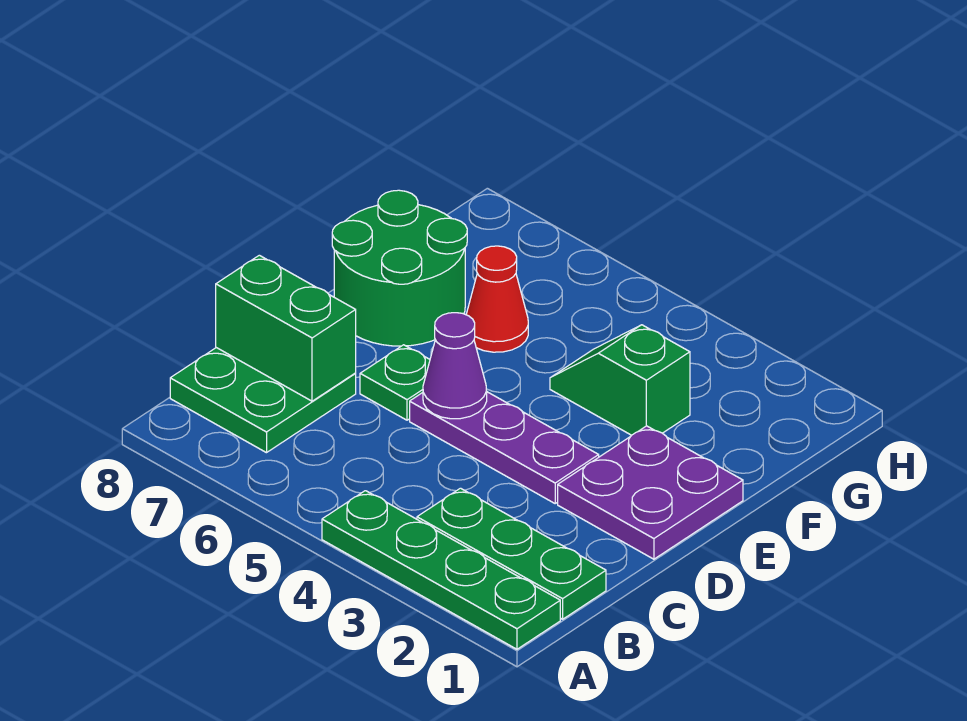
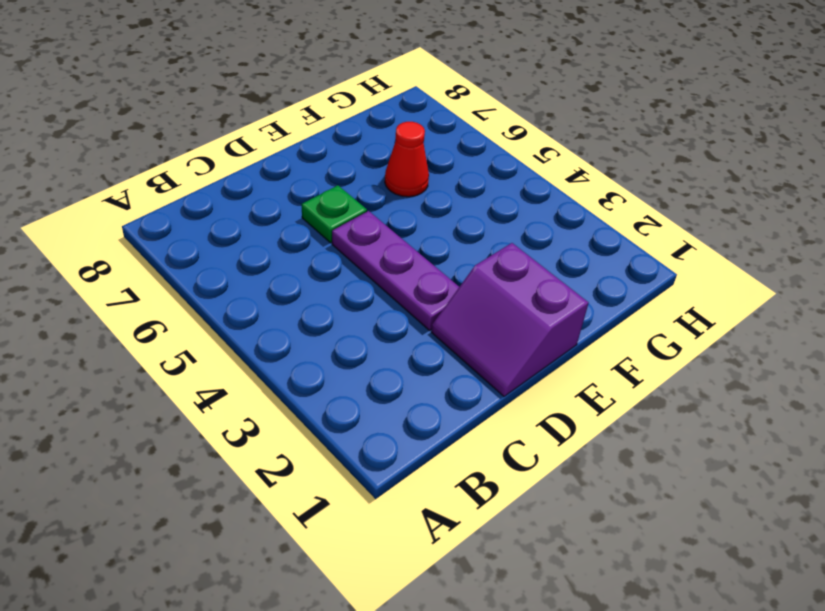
purple slope D1:E2 level 1 top E -> purple plate D1:E2 level 1
none -> green plate A1:A4 level 1
none -> green plate B1:B3 level 1

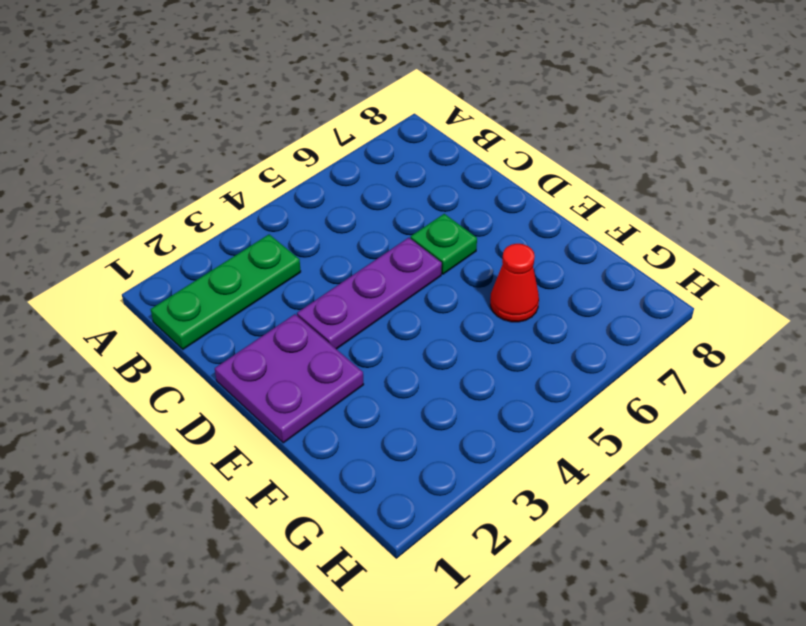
none -> green plate A1:A4 level 1
none -> green plate B7:C8 level 1

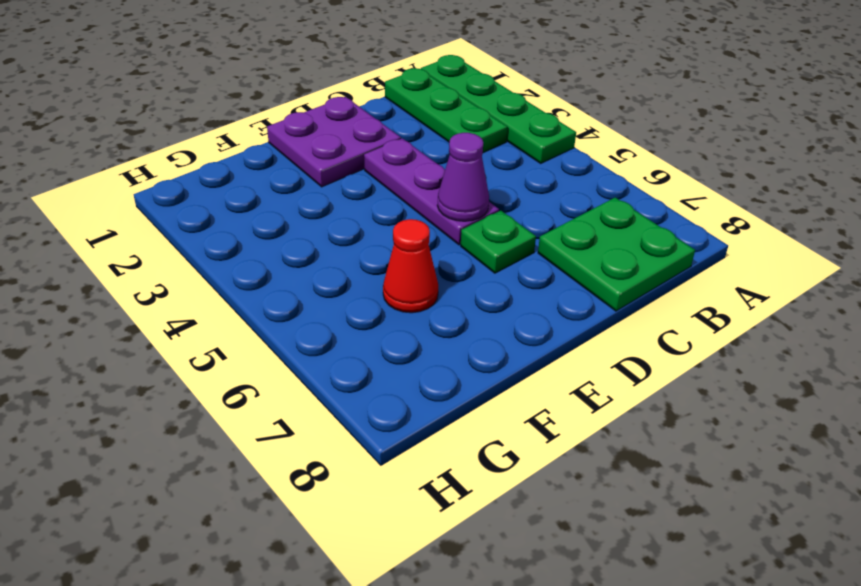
none -> green round brick E7:F8 level 1
none -> green slope F3:F4 level 1 top 3

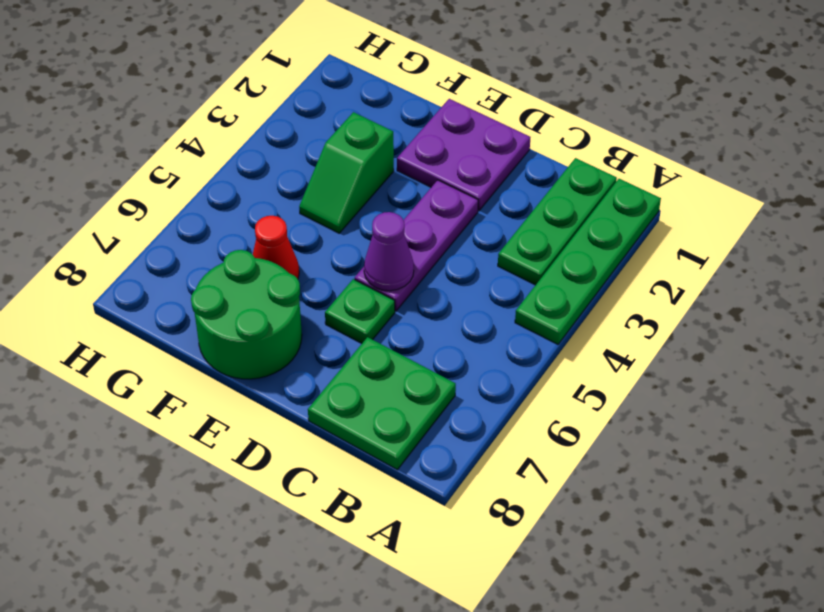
none -> green brick C7:C8 level 2

